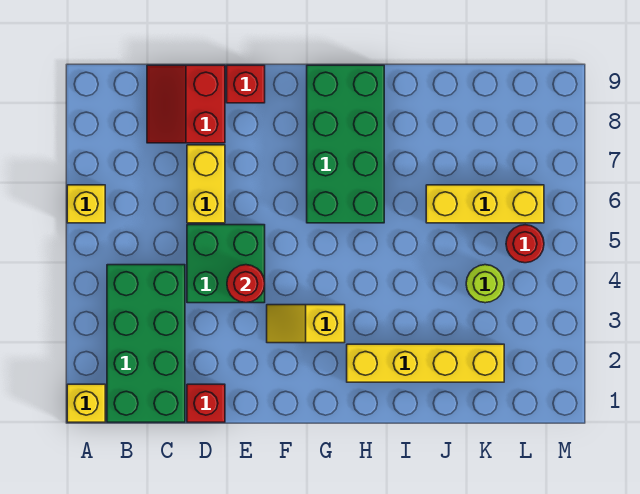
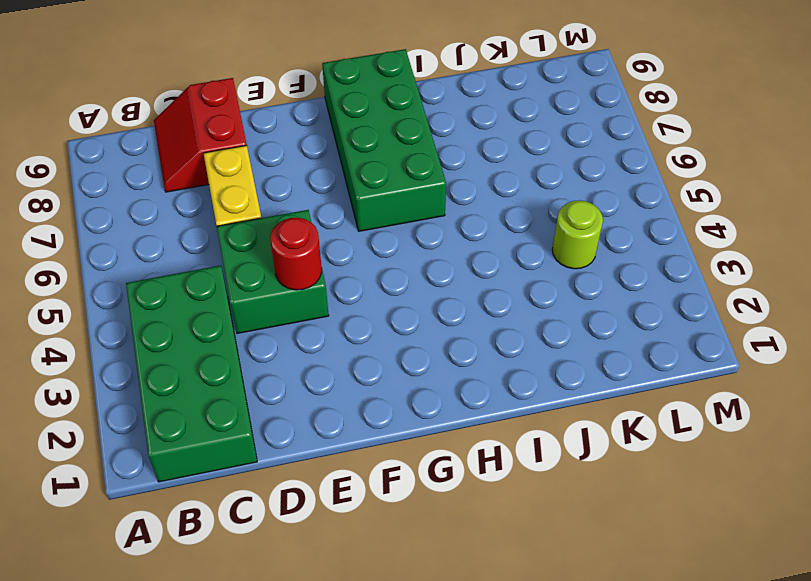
none -> yellow brick A1 level 1
none -> yellow brick A6 level 1
none -> red brick D1 level 1

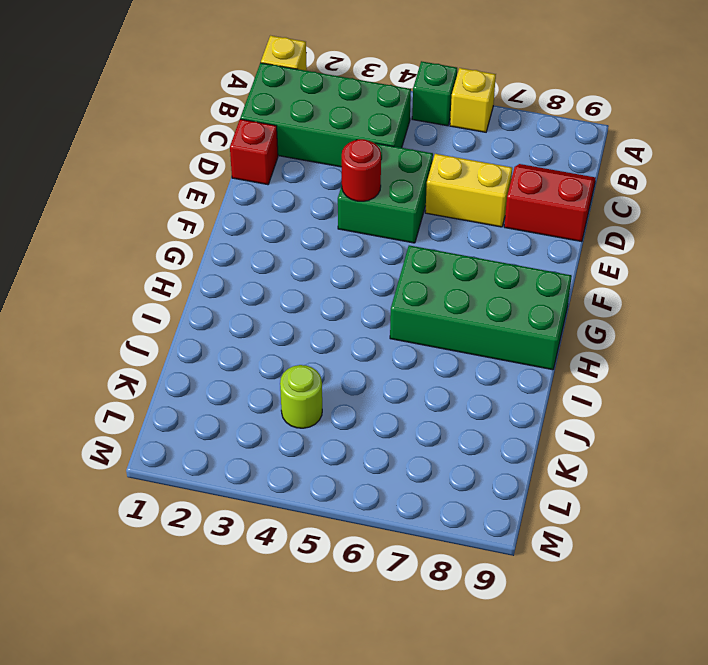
green brick A5 level 1 -> none
none -> red brick E9 level 1
none -> yellow slope F3:G3 level 1 top G
none -> yellow brick H2:K2 level 1

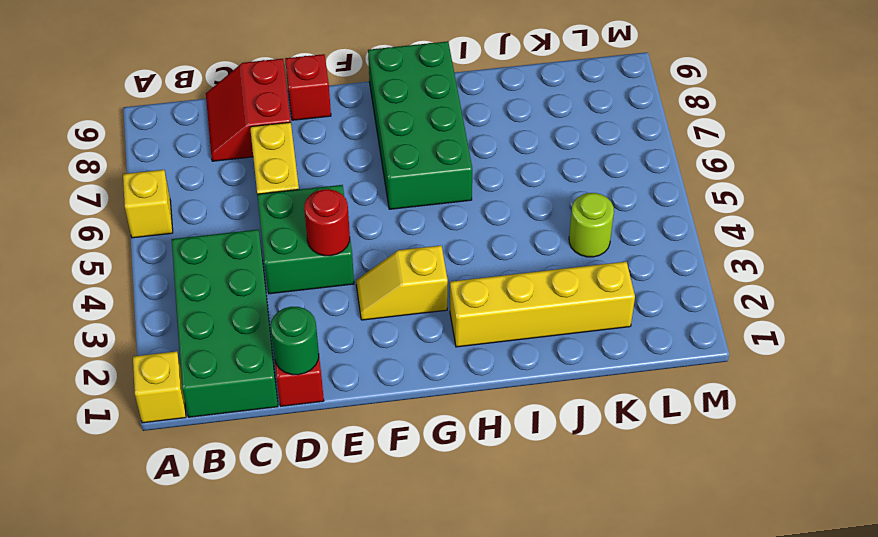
green round brick D1 level 2 -> none
none -> yellow brick J6:L6 level 1
none -> red round brick L5 level 1

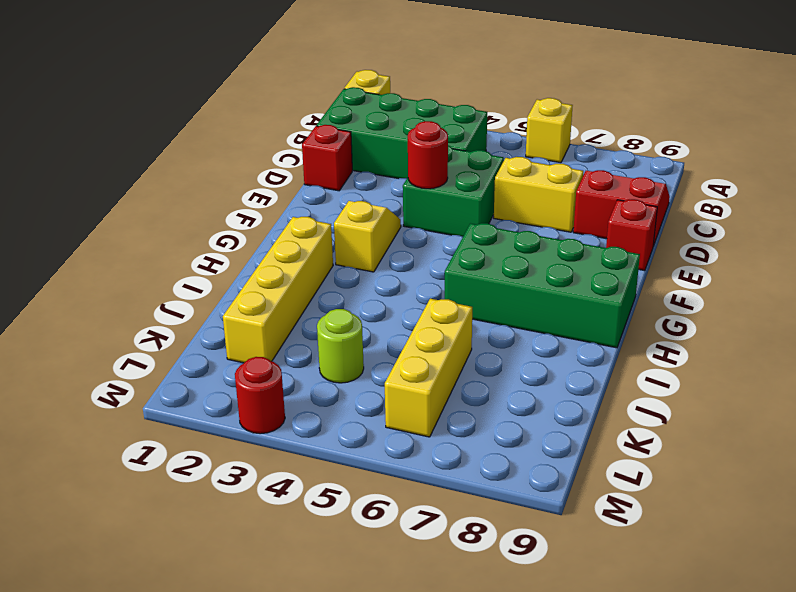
red round brick M3 level 1 -> red round brick L5 level 1

